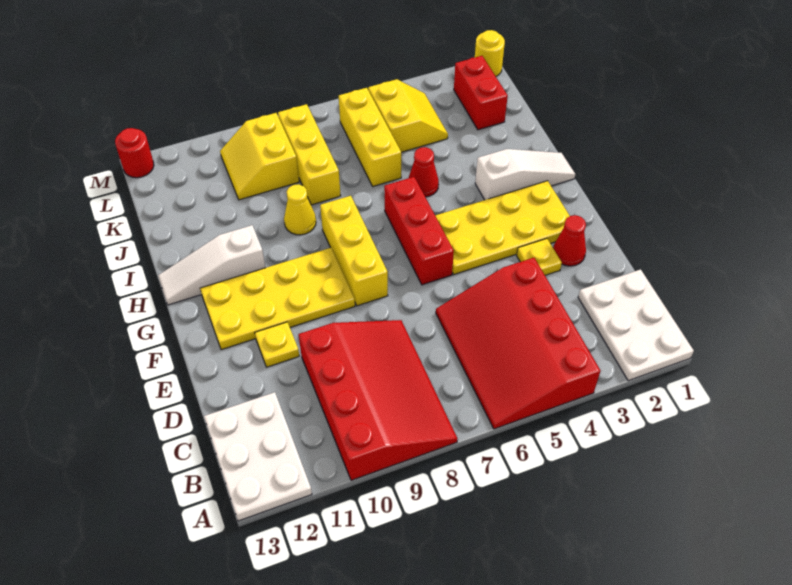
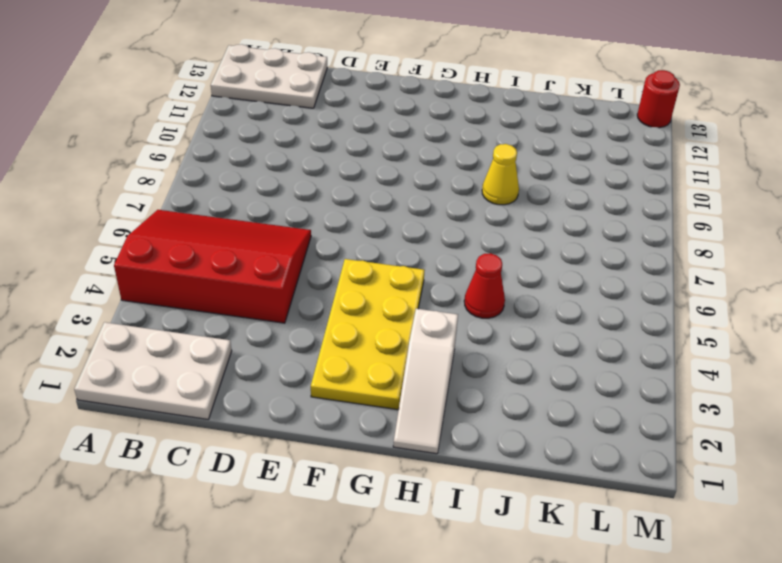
none -> red slope A8:D10 level 1 top 10
none -> red cone E2 level 1
none -> yellow plate E3 level 1

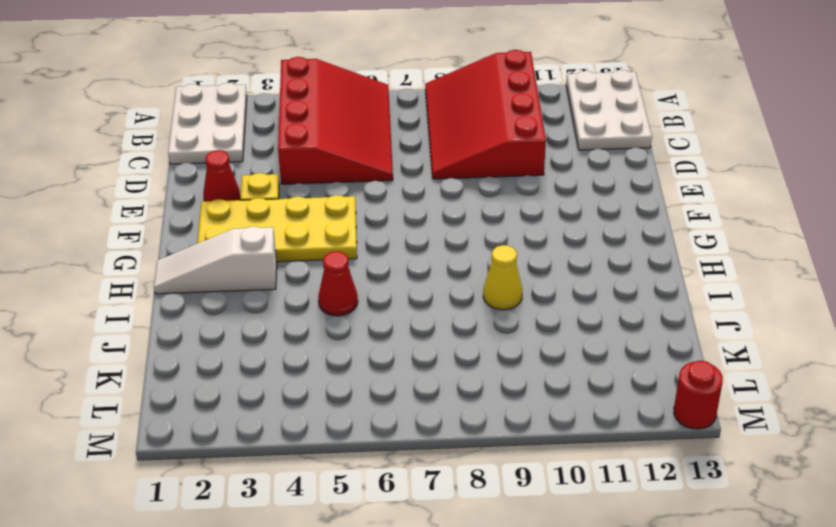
none -> yellow plate E11 level 1
none -> red brick F6:H6 level 1
none -> yellow brick F8:H8 level 1

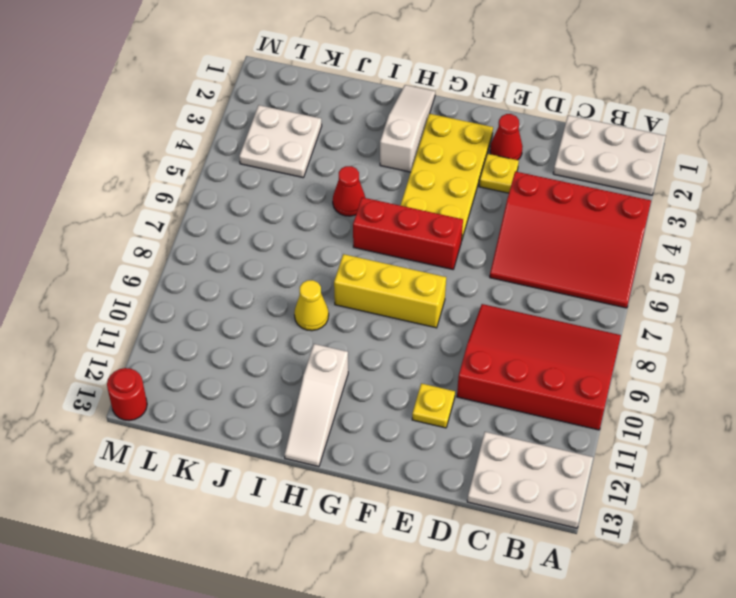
white plate K3:L4 level 1 -> yellow slope K4:L5 level 1 top 5
none -> yellow plate F9:G12 level 1
none -> yellow brick J6:L6 level 1
none -> yellow brick J8:L8 level 1

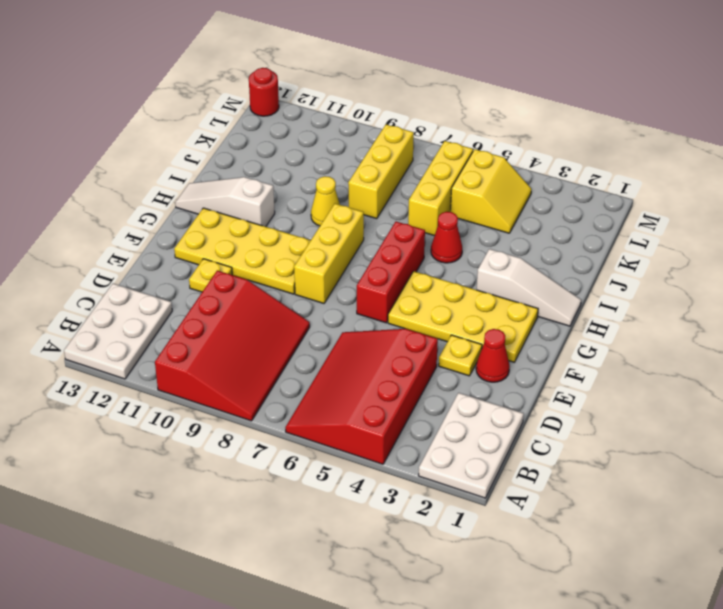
none -> red brick K2:L2 level 1
none -> yellow slope K9:L10 level 1 top 9
none -> yellow round brick M1 level 1

